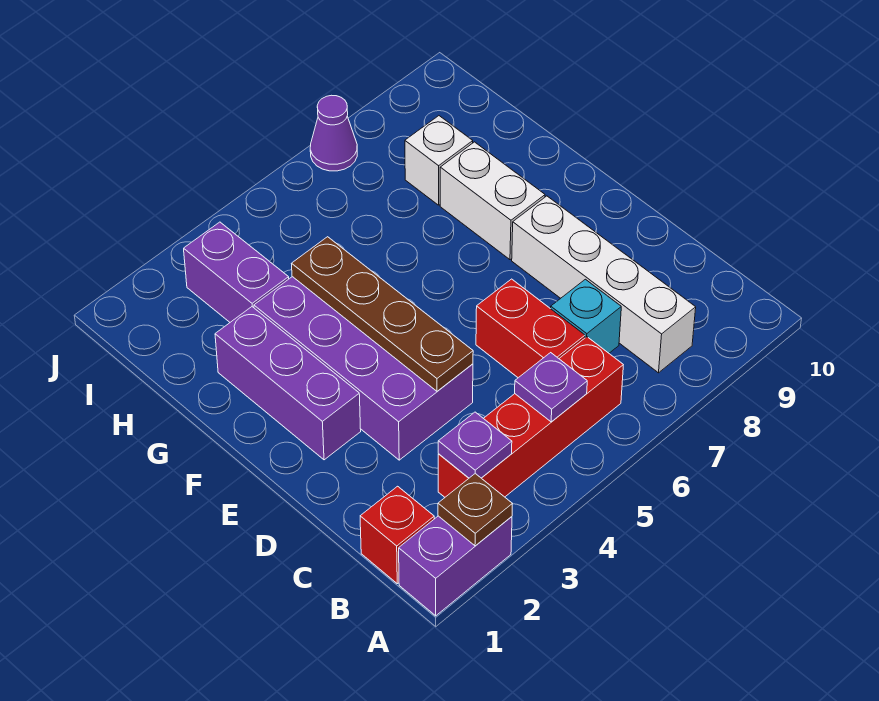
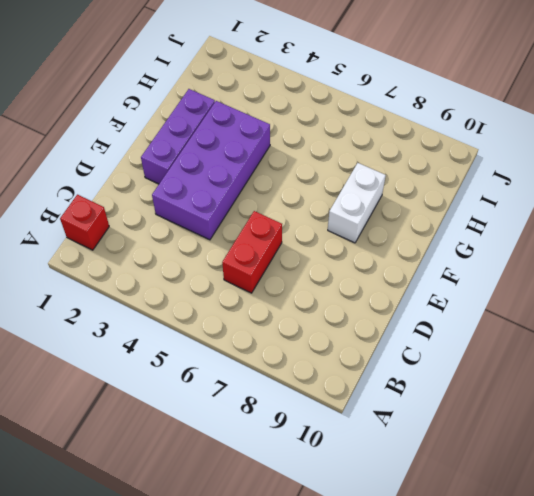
none -> purple brick A1:A2 level 1
none -> red brick B3:B6 level 1
none -> white brick B8:E8 level 1

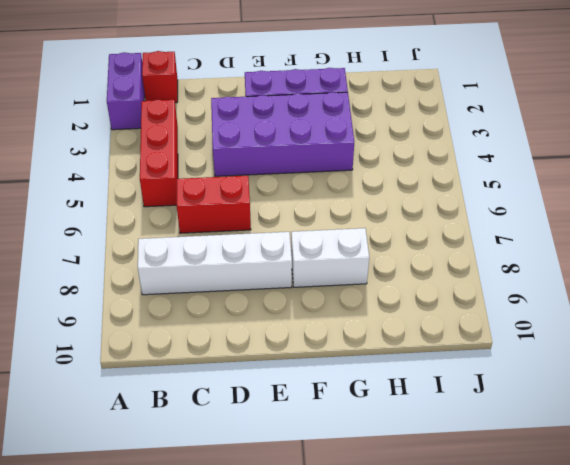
red brick B3:B5 level 1 -> red brick B3:B6 level 1
none -> cyan brick C7 level 1
none -> purple brick H3:I3 level 1
none -> white brick H8 level 1

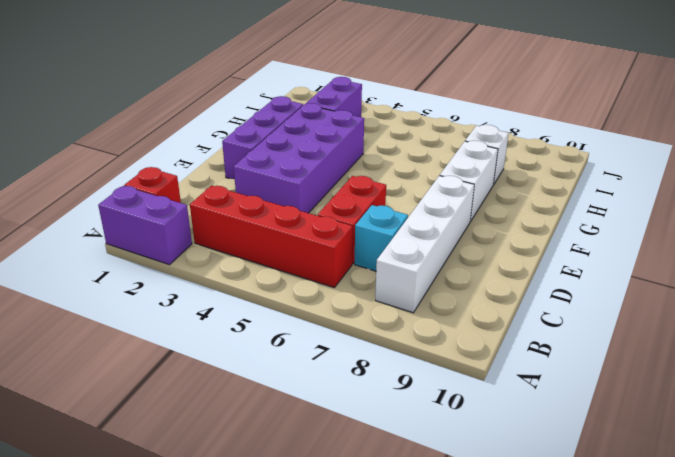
none -> purple cone J7 level 1
none -> brown plate A2 level 2
none -> purple plate B3 level 2

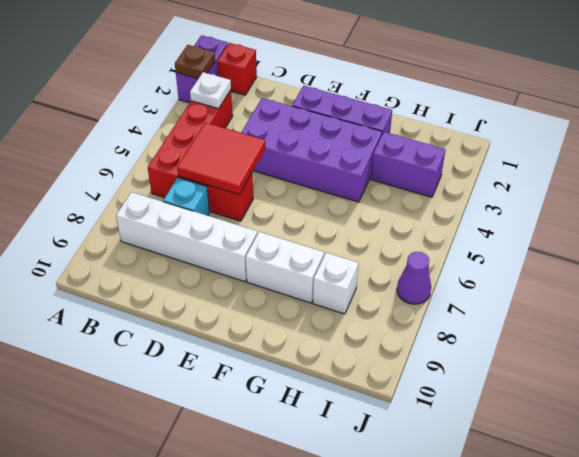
white plate B3 level 2 -> purple plate B3 level 2
red tile C5:D6 level 2 -> none
none -> purple plate B5 level 2
none -> brown plate D4:G4 level 2

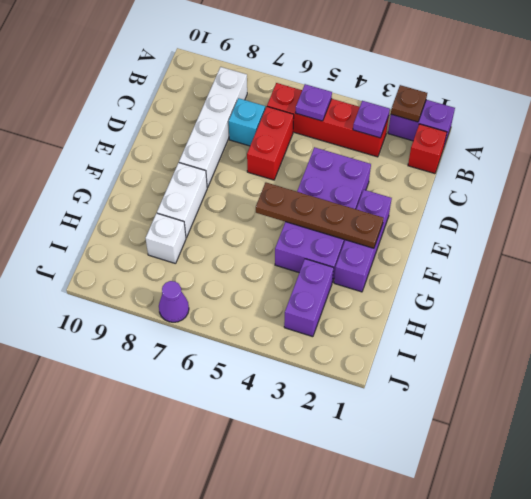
brown plate F2:F5 level 2 -> brown plate D4:G4 level 2

